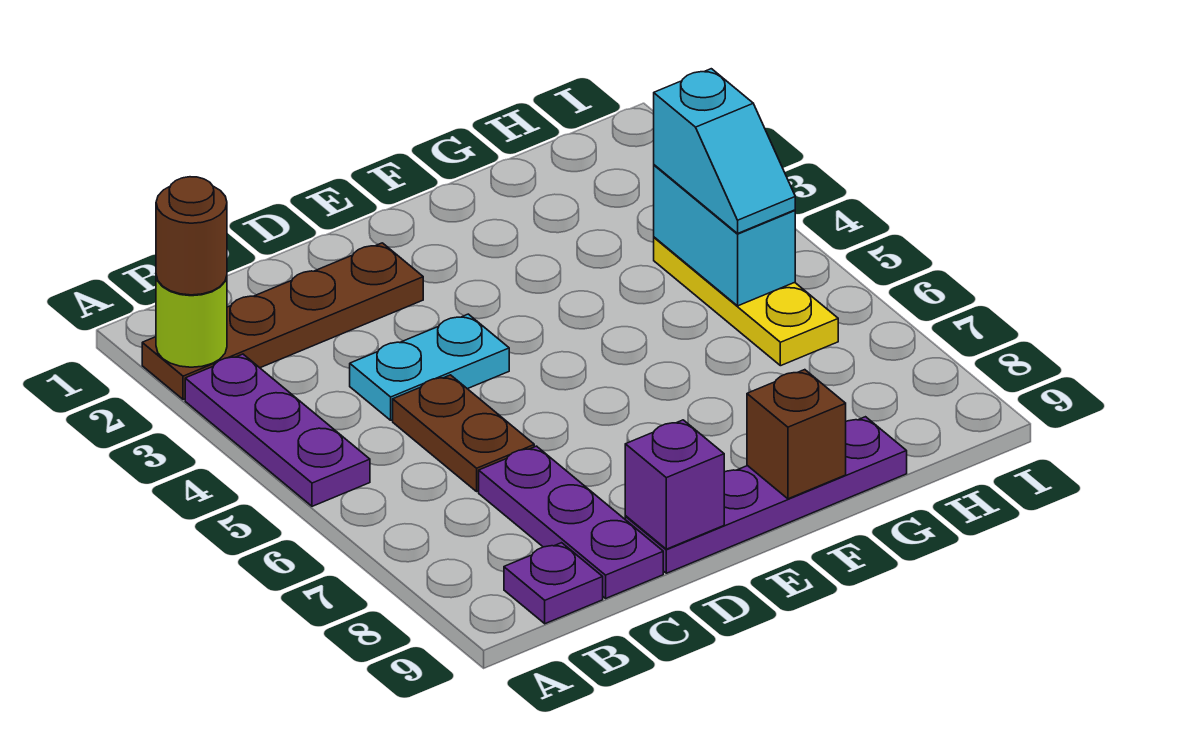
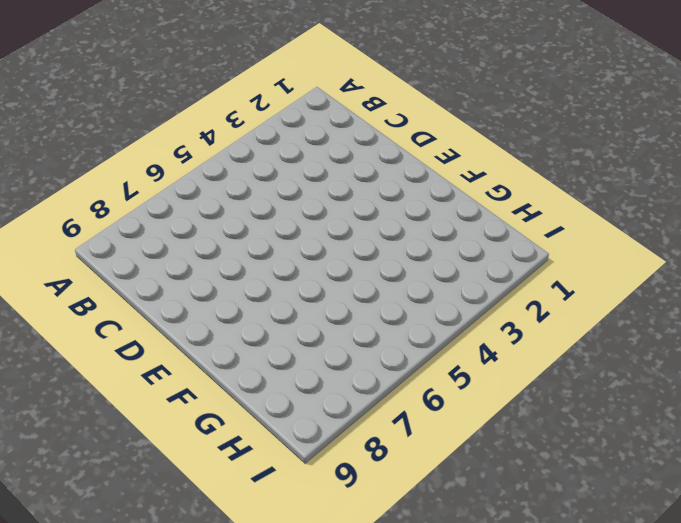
none -> brown plate A2:D2 level 1
none -> purple plate A3:A5 level 1
none -> purple plate B9 level 1

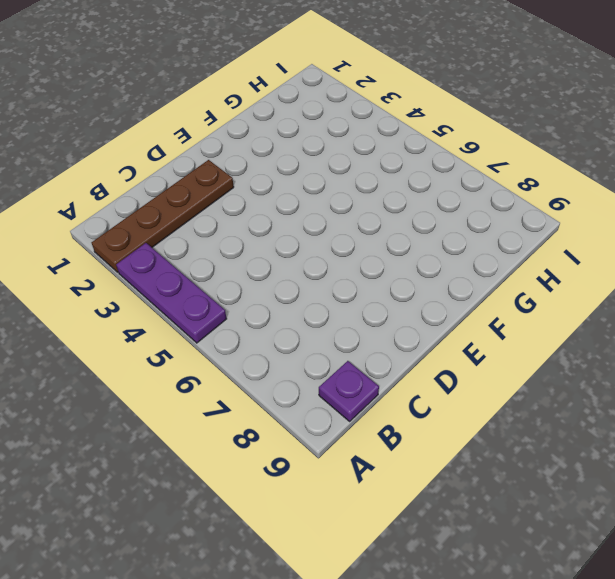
none -> cyan plate C4:D4 level 1
none -> brown plate C5:C6 level 1
none -> purple plate C7:C9 level 1

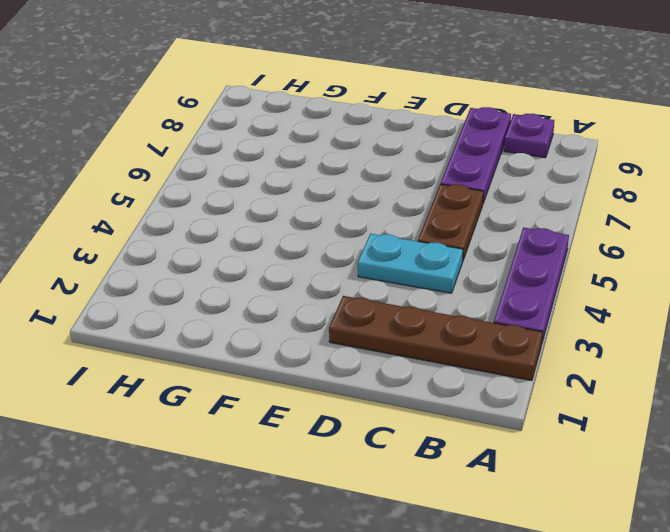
none -> purple plate D9:G9 level 1
none -> yellow plate H4:H6 level 1
none -> lime round brick A2 level 2

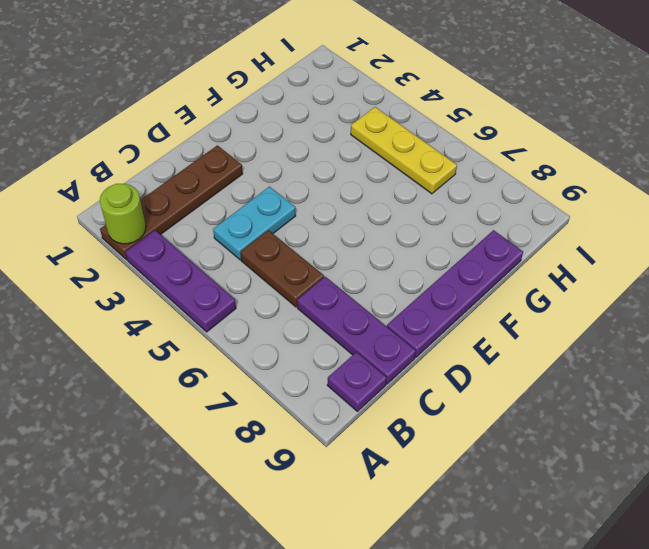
none -> purple brick D9 level 2
none -> brown brick F9 level 2
none -> cyan brick H4:H5 level 2

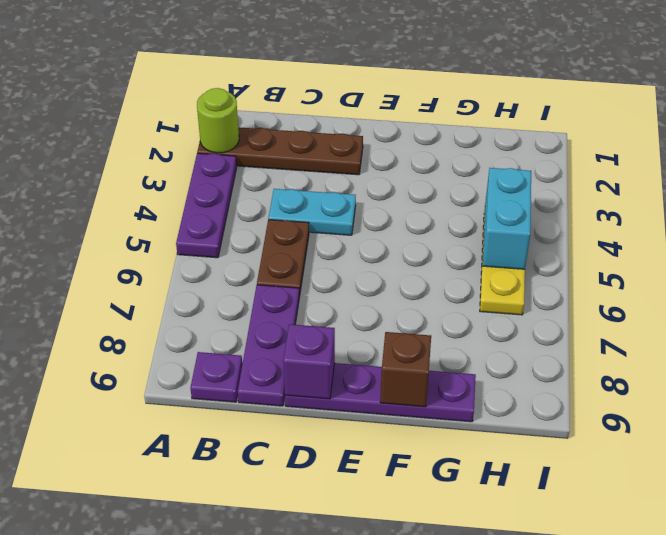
none -> brown round brick A2 level 3
none -> cyan slope H4:H5 level 3 top 4

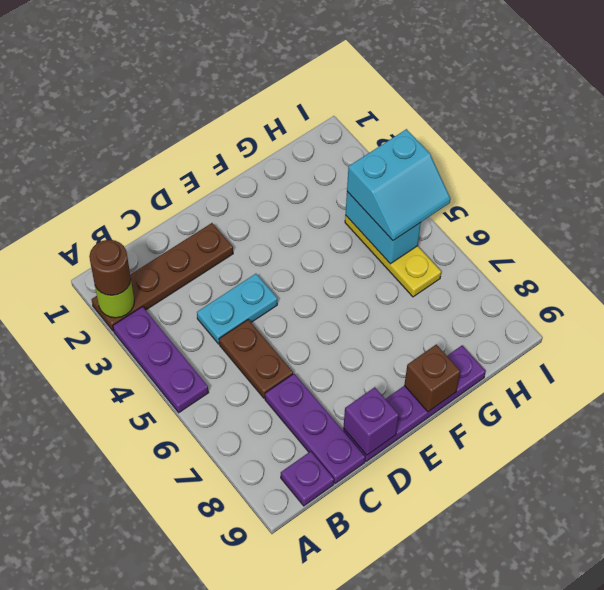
cyan slope H4:I5 level 3 top 4 -> cyan slope H4:H5 level 3 top 4

